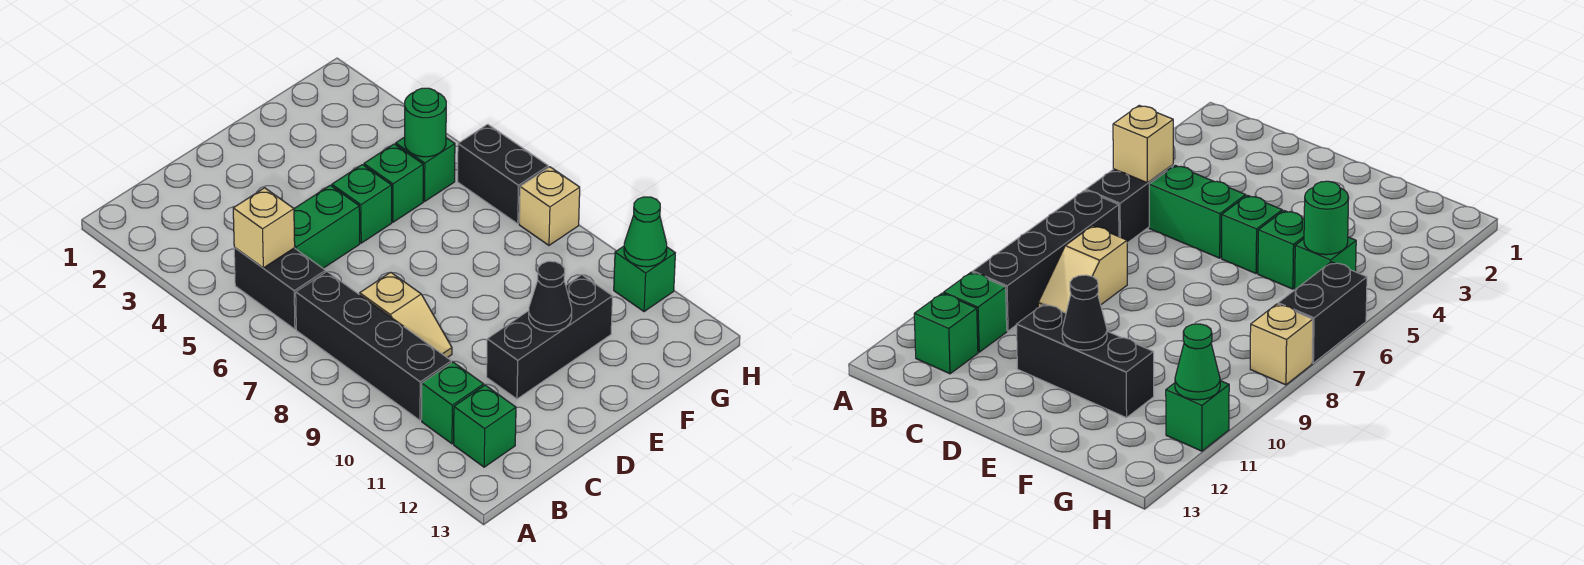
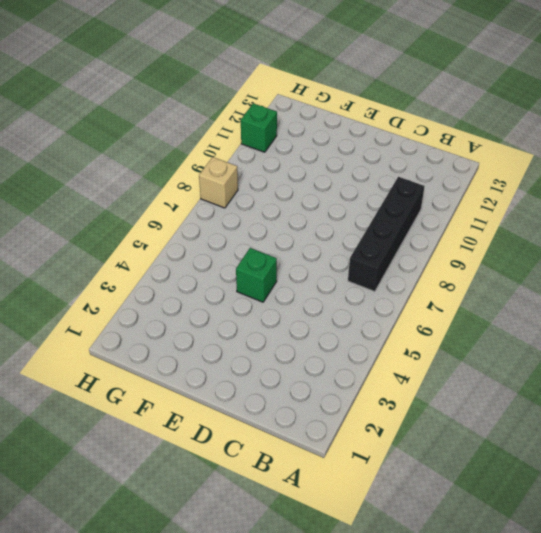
none -> black brick B5:B6 level 1
none -> green brick B11 level 1
none -> green brick B12 level 1

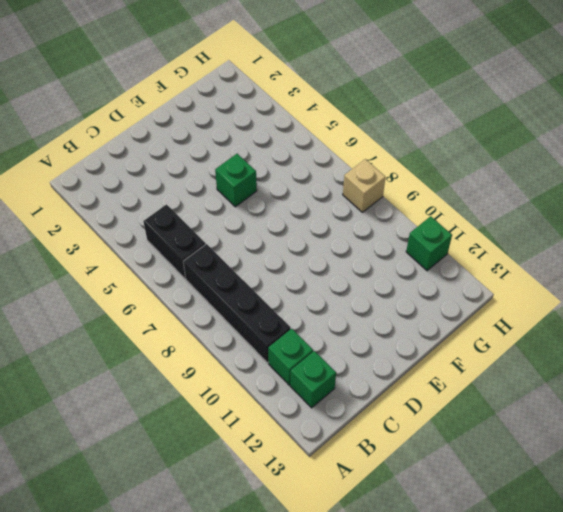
none -> green brick C5:D5 level 1
none -> tan slope C8:C9 level 1 top 8
none -> black brick D11:F11 level 1

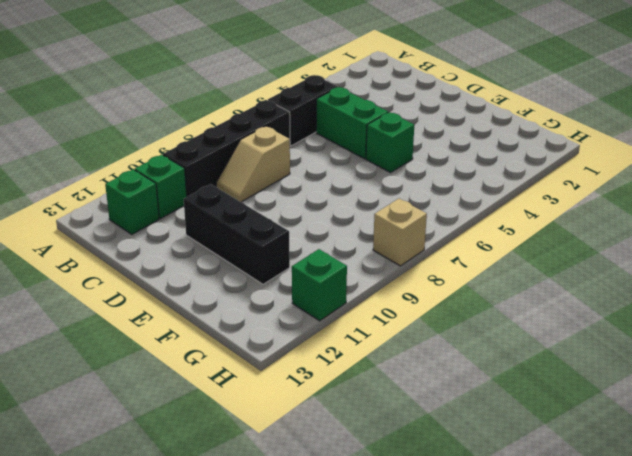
none -> green brick F5 level 1
none -> green brick G5 level 1
none -> black brick H6:H7 level 1

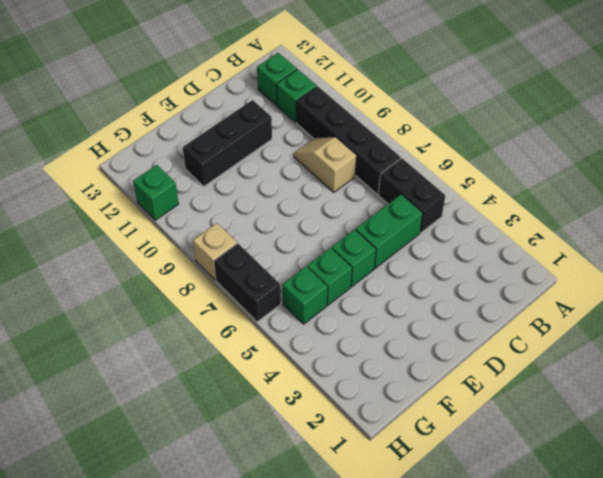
none -> tan brick B5 level 2
none -> black cone E11 level 2
none -> green round brick G5 level 2

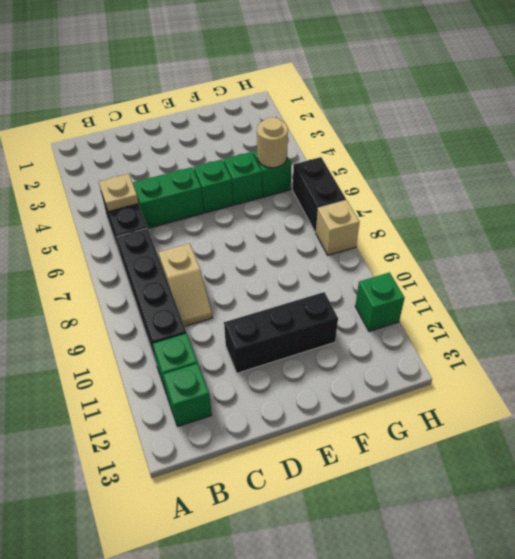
tan plate B5 level 2 -> tan brick B5 level 2
tan round brick G5 level 2 -> green round brick G5 level 2
none -> black cone E11 level 2
none -> green cone H11 level 2

